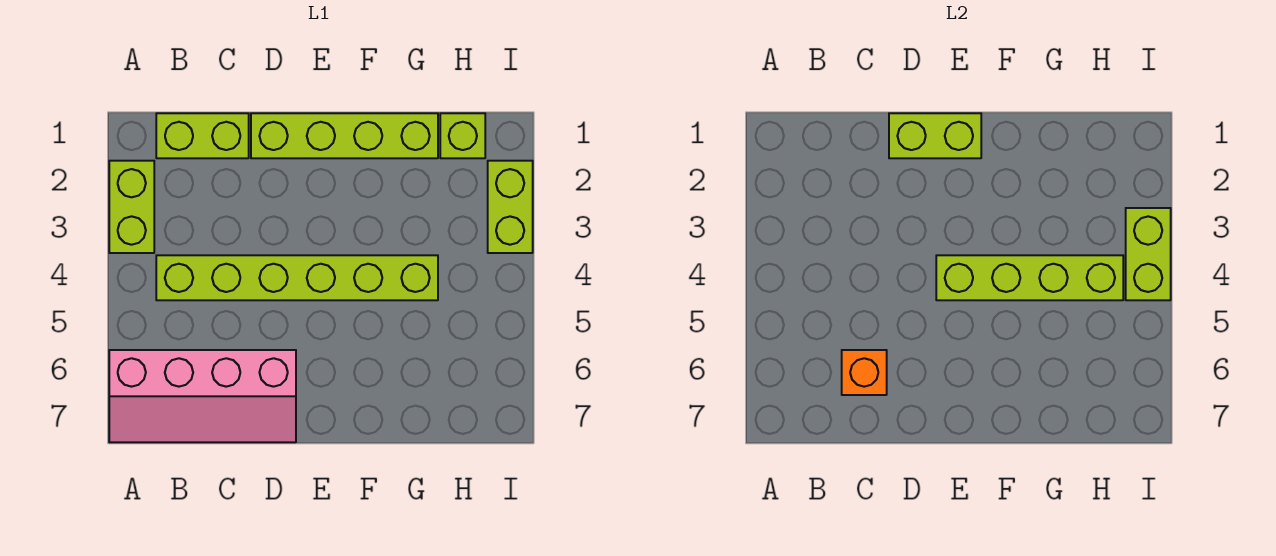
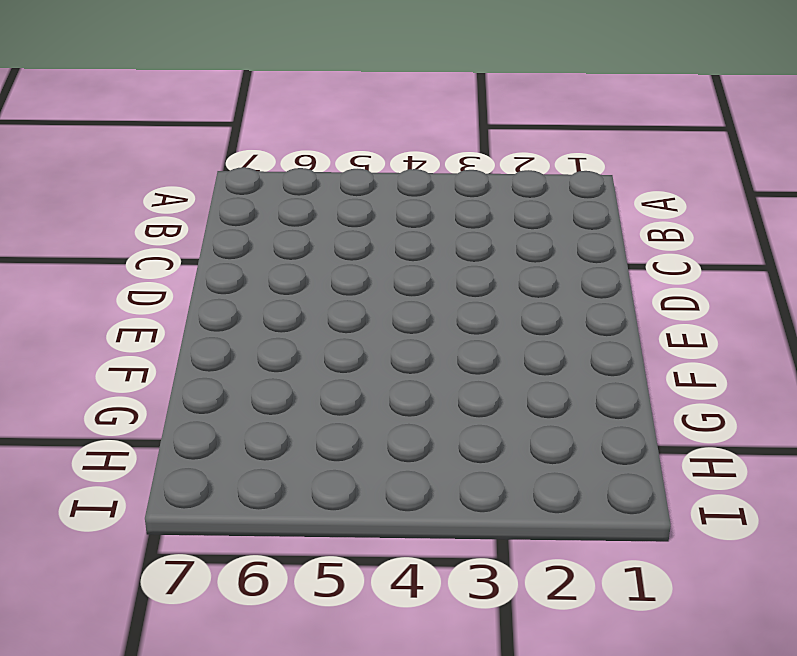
none -> lime brick A2:A3 level 1
none -> pink slope A6:D7 level 1 top 6

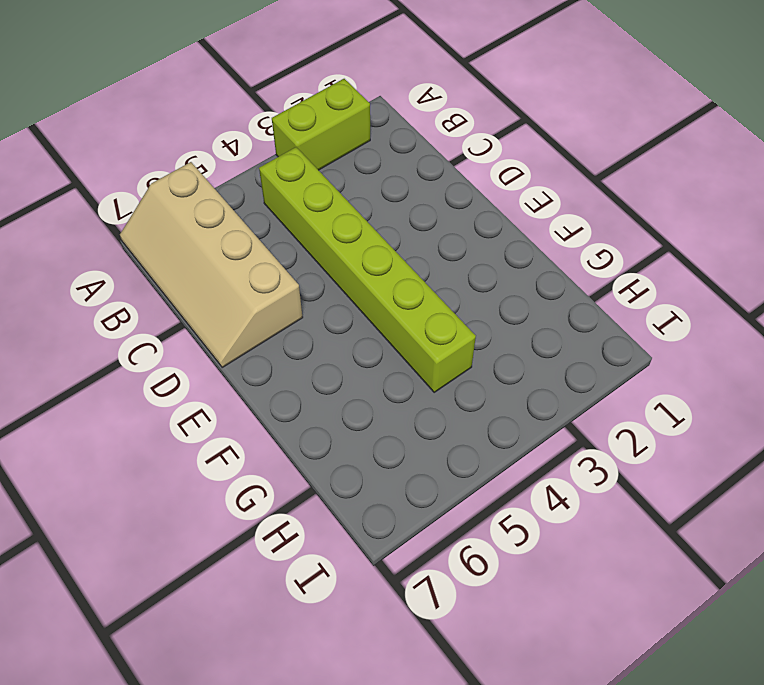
tan slope A6:D7 level 1 top 6 -> pink slope A6:D7 level 1 top 6
none -> lime brick B1:C1 level 1
none -> lime brick D1:G1 level 1

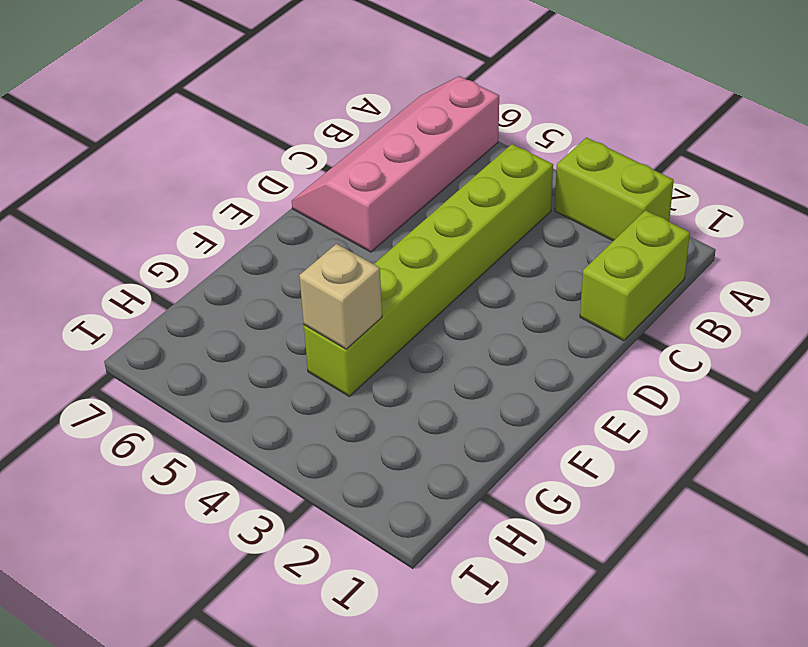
tan brick G4 level 2 -> lime brick E4:H4 level 2
none -> lime brick D1:G1 level 1
none -> lime brick H1 level 1

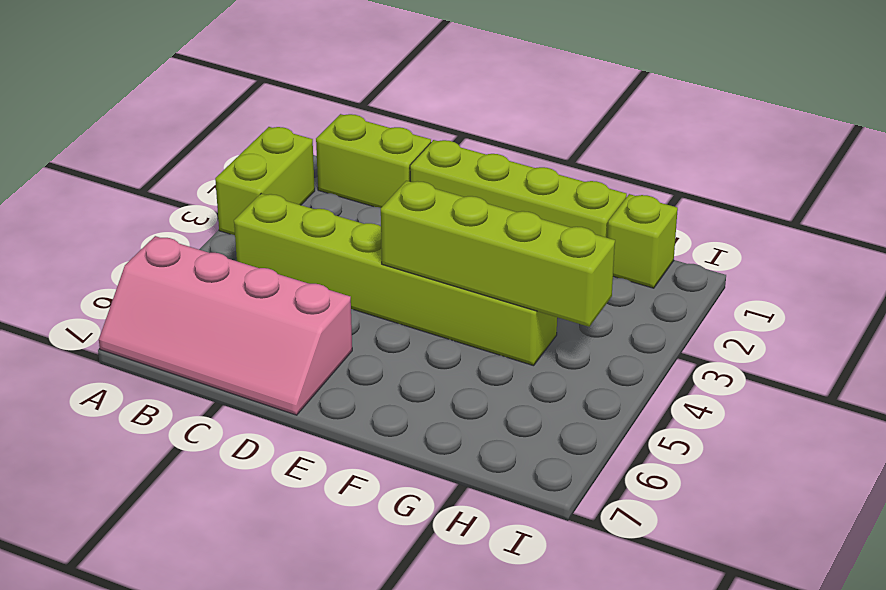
none -> lime brick I2:I3 level 1
none -> orange brick C6 level 2

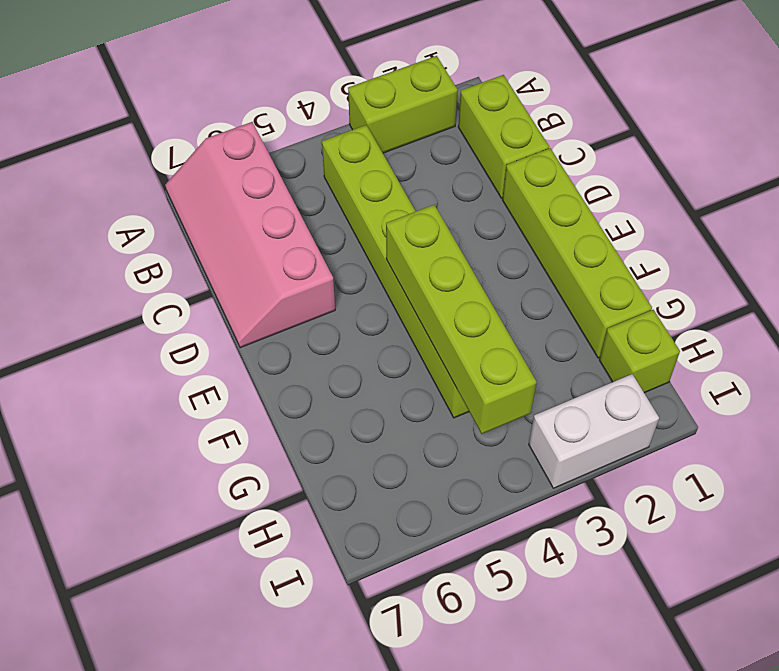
white brick I2:I3 level 1 -> lime brick I2:I3 level 1
none -> orange brick C6 level 2
none -> lime brick D1:E1 level 2

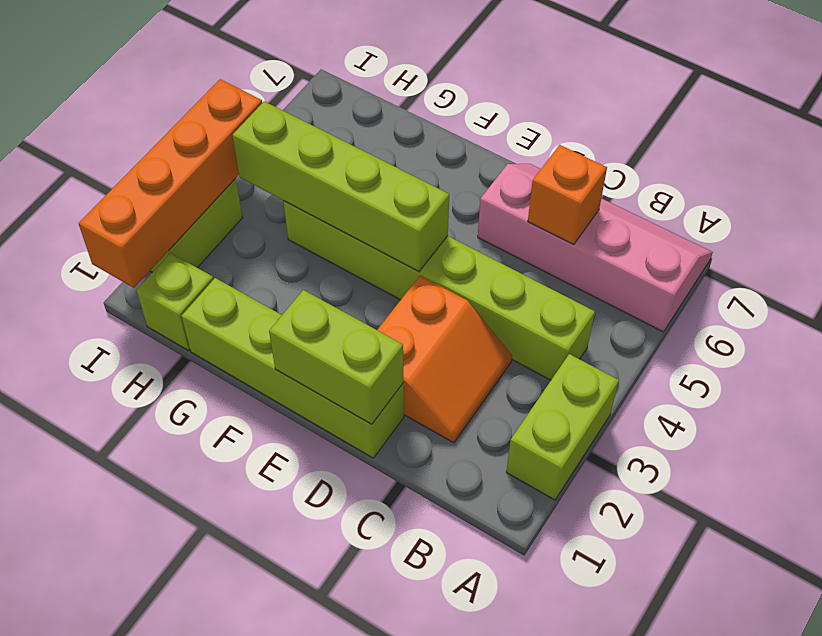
orange slope C2:D3 level 1 top D -> none
orange brick I1:I4 level 2 -> lime brick I3:I4 level 2
none -> lime brick B1:C1 level 1

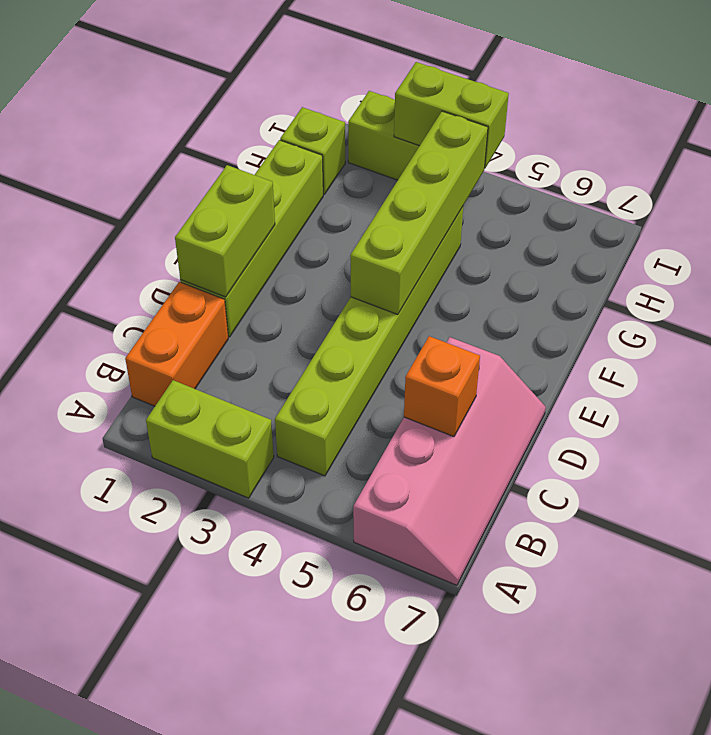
orange brick B1:C1 level 1 -> lime brick B1:C1 level 1

